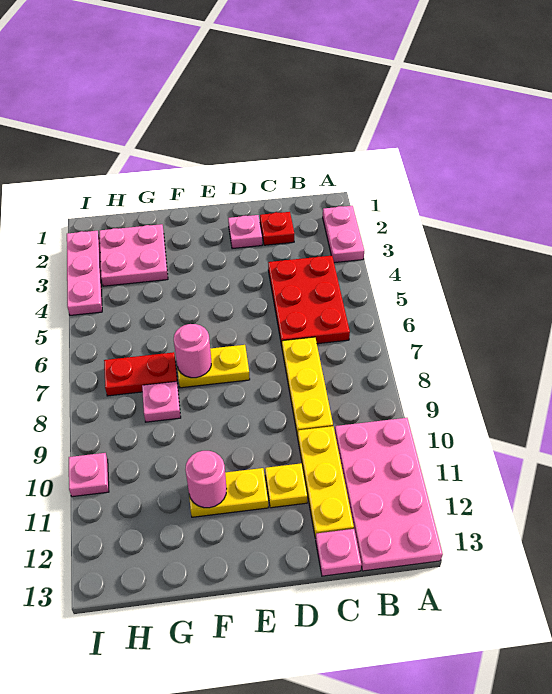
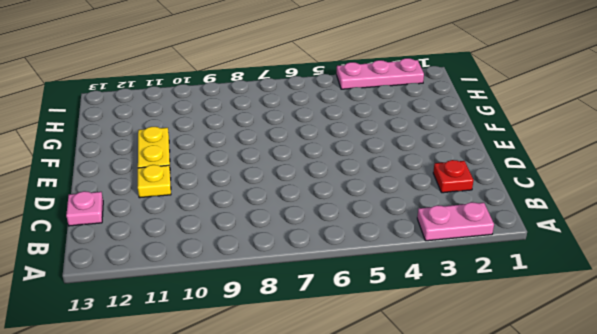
none -> pink plate A10:B13 level 1
none -> red plate B4:C6 level 1
none -> yellow plate C7:C9 level 1

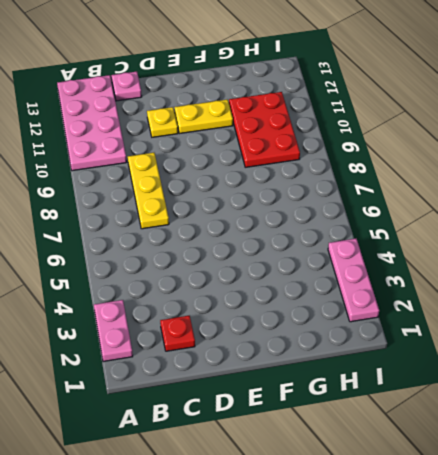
red plate G9:H11 level 1 -> red plate B4:C6 level 1
none -> yellow plate C10:C12 level 1
none -> pink plate D2 level 1
none -> yellow plate E7:F7 level 1

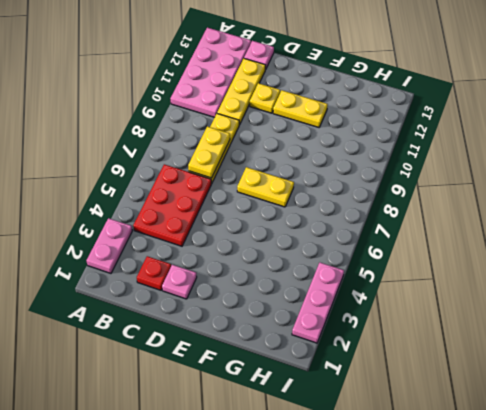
yellow plate C7:C8 level 2 -> none
none -> pink plate G2:H3 level 1
none -> red plate G7:H7 level 1
none -> pink plate G8 level 1

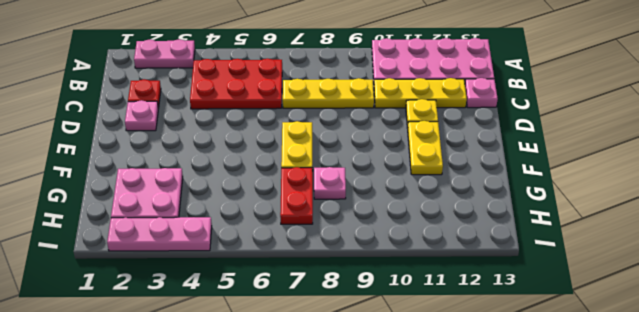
none -> pink plate I10 level 1
none -> pink round brick F7 level 2
none -> pink round brick F11 level 2

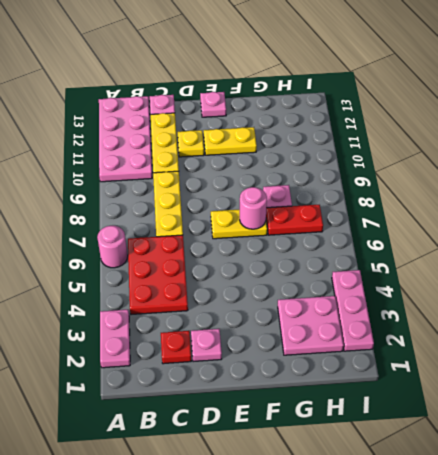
pink round brick A6 level 1 -> pink round brick F11 level 2
pink plate E13 level 1 -> pink plate I10 level 1

